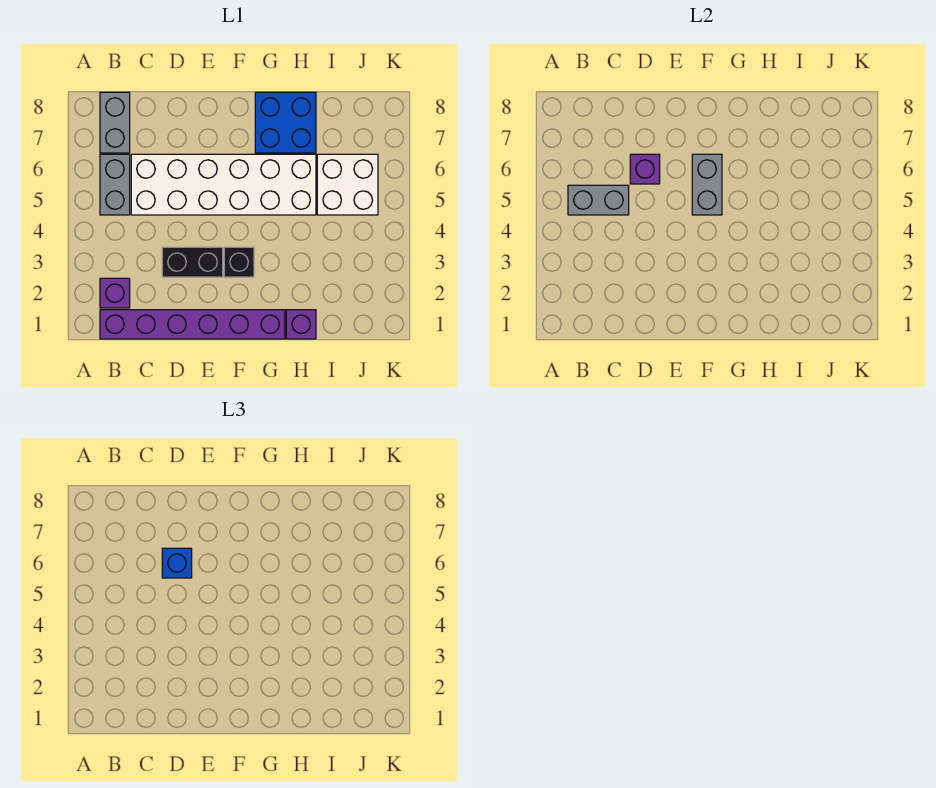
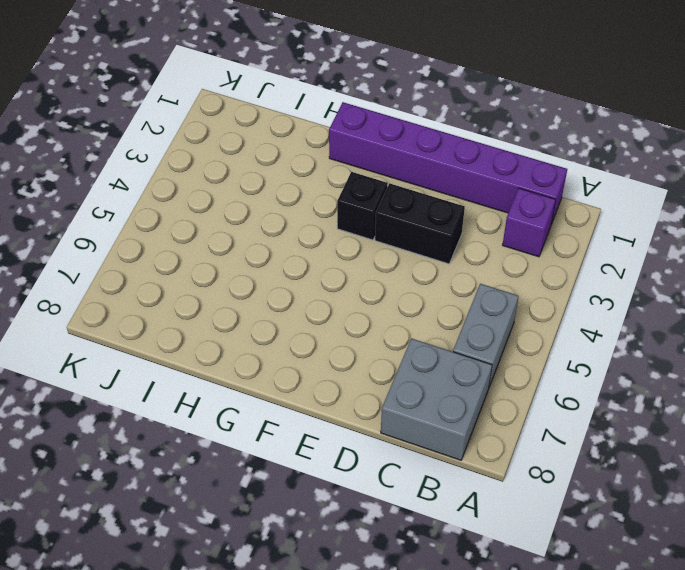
grey brick B7:C8 level 1 -> grey brick B7:B8 level 1
none -> white brick C5:H6 level 1
none -> blue brick G7:H8 level 1
none -> purple brick H1 level 1

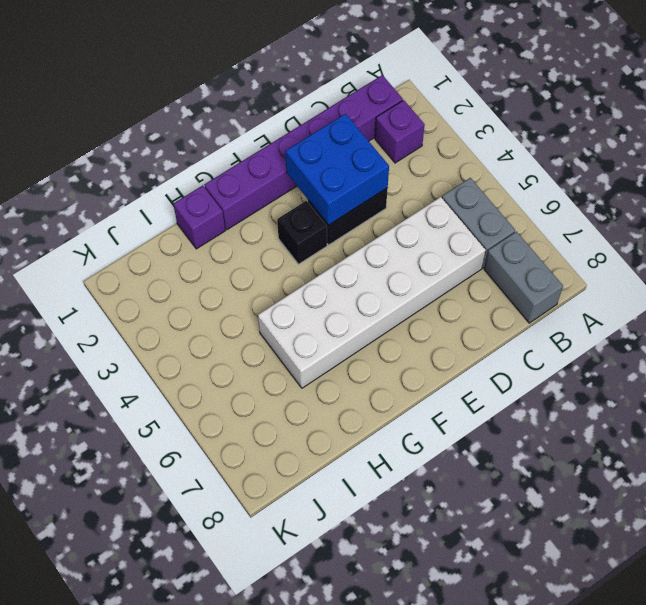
blue brick D2:E3 level 2 -> blue brick G7:H8 level 1
none -> white brick I5:J6 level 1
none -> grey brick B5:C5 level 2
none -> purple brick D6 level 2

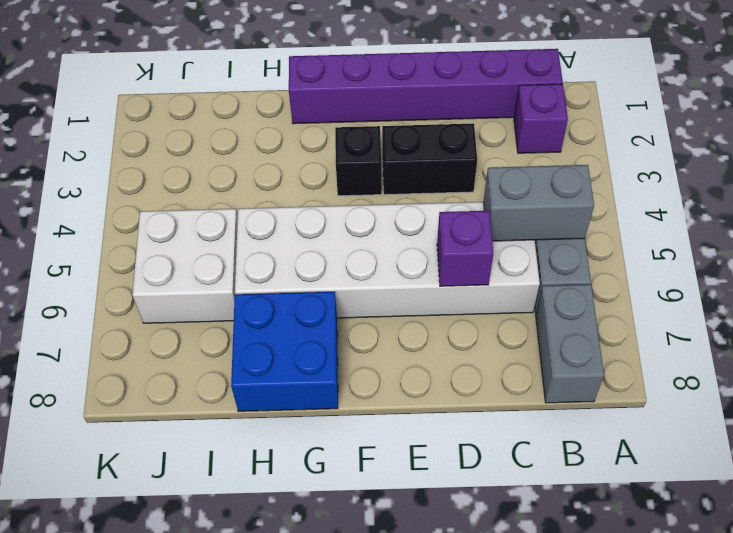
none -> purple brick H1 level 1
none -> grey brick F5:F6 level 2
none -> blue brick D6 level 3

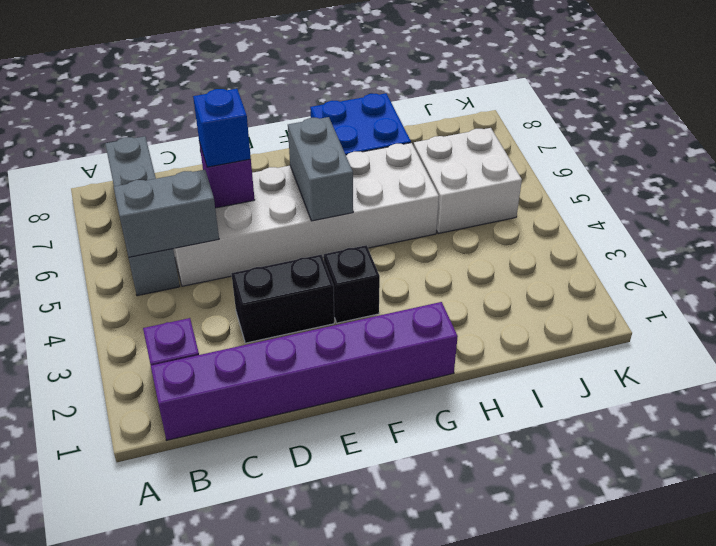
none -> purple brick H1 level 1

